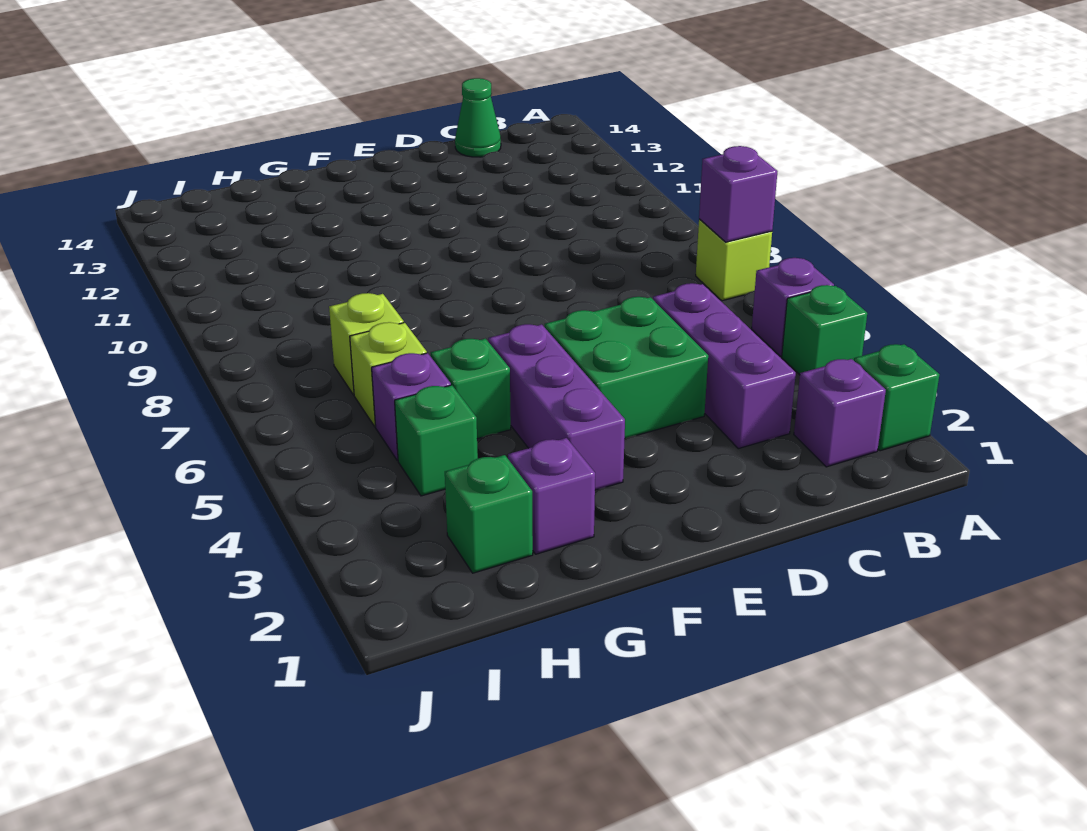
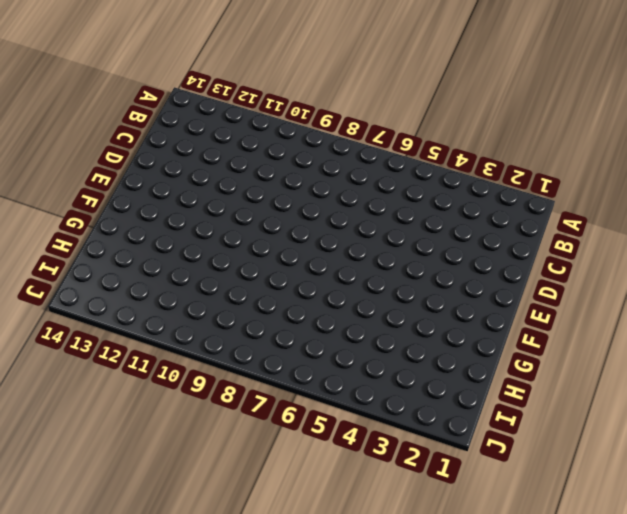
none -> green brick A2 level 1
none -> green brick A4 level 1
none -> purple brick A5 level 1

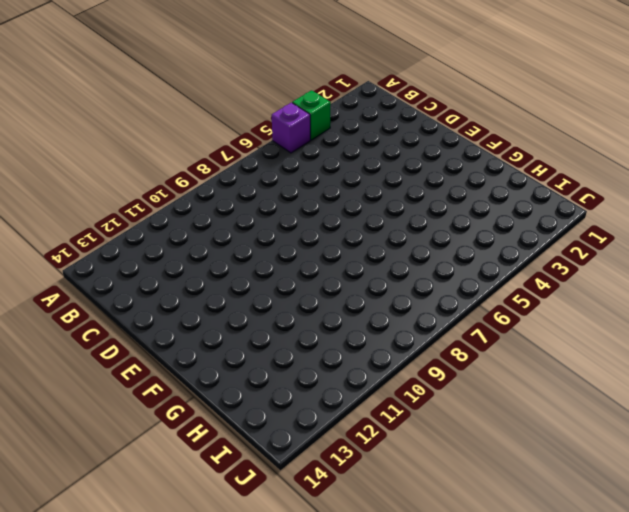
none -> green brick A2 level 1
none -> lime brick A7 level 1
none -> purple brick B2 level 1

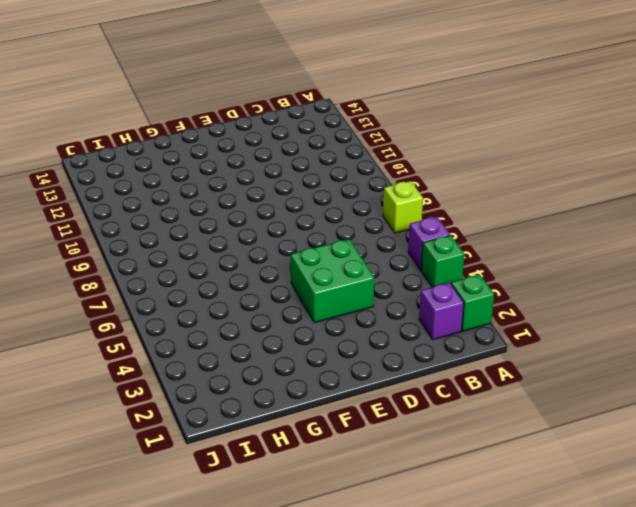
none -> purple brick C3:C5 level 1
none -> green cone C14 level 1
none -> purple brick F3:F5 level 1

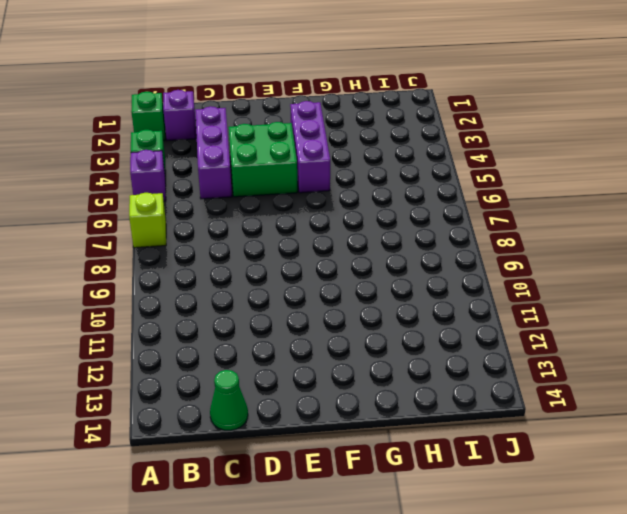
none -> purple brick G2 level 1
none -> green brick G5 level 1
none -> green brick H2 level 1

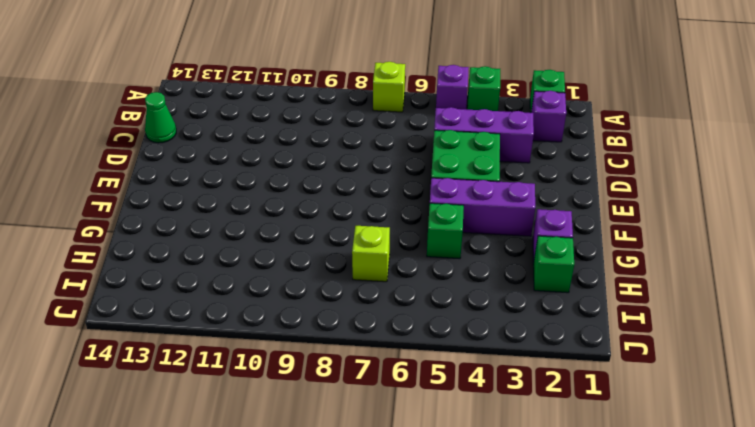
none -> green brick H4 level 1
none -> purple brick H5 level 1
none -> lime brick H6 level 1

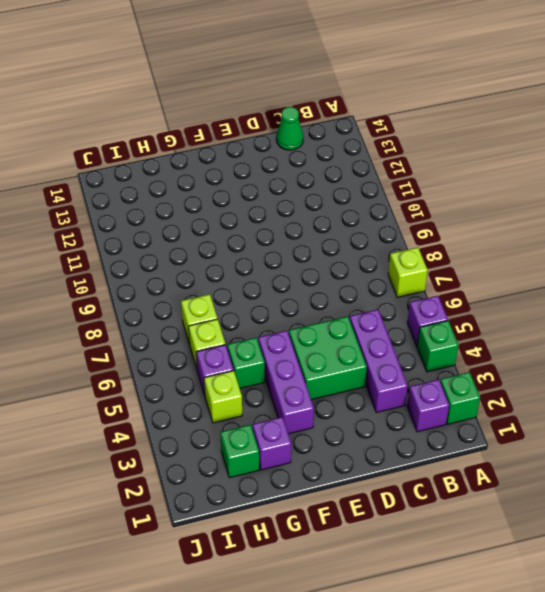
lime brick H4 level 1 -> green brick H4 level 1
none -> purple brick A7 level 2

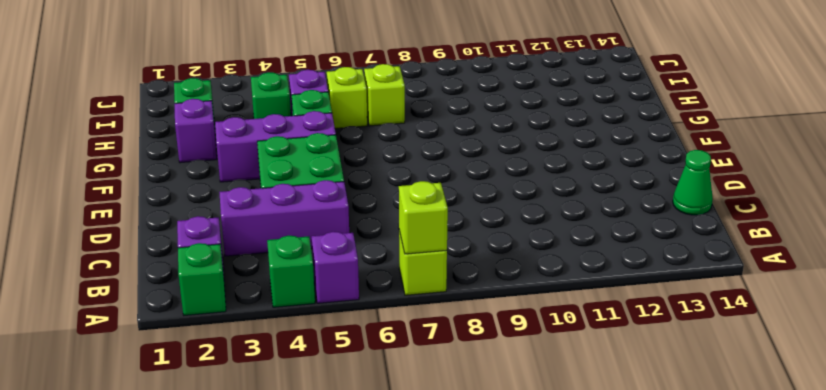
lime brick A7 level 2 -> purple brick A7 level 2

